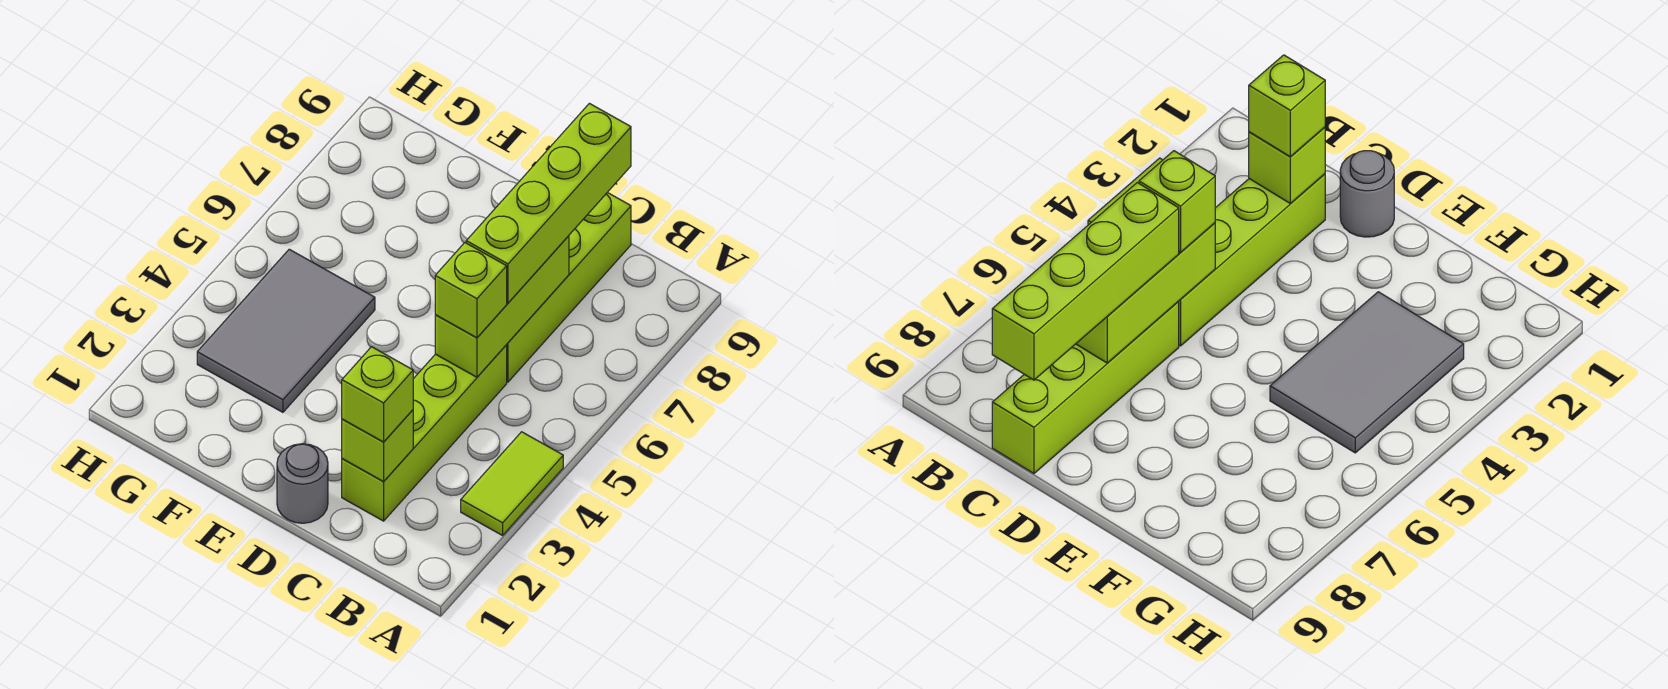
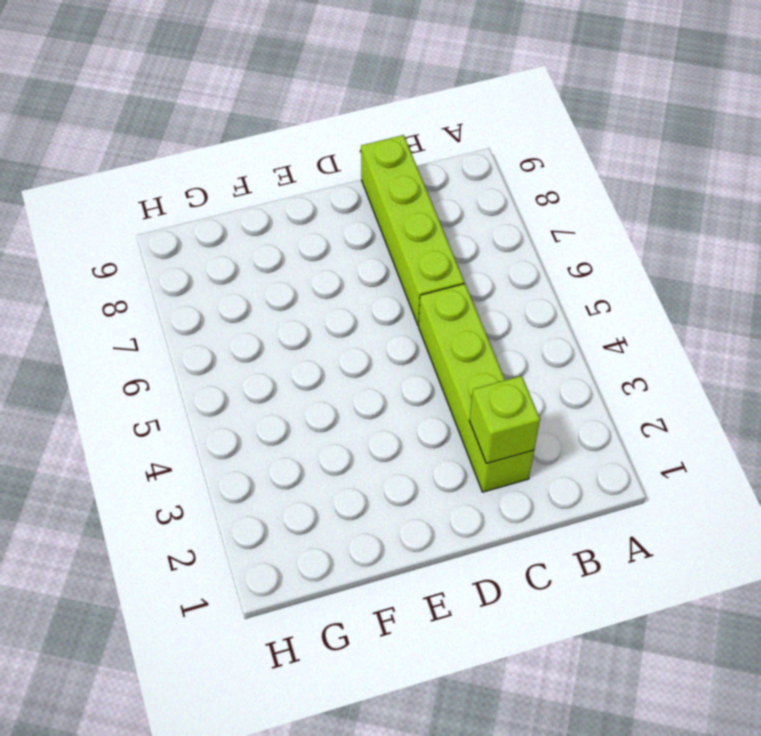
none -> lime tile A3:A4 level 1
none -> grey round brick D1 level 1

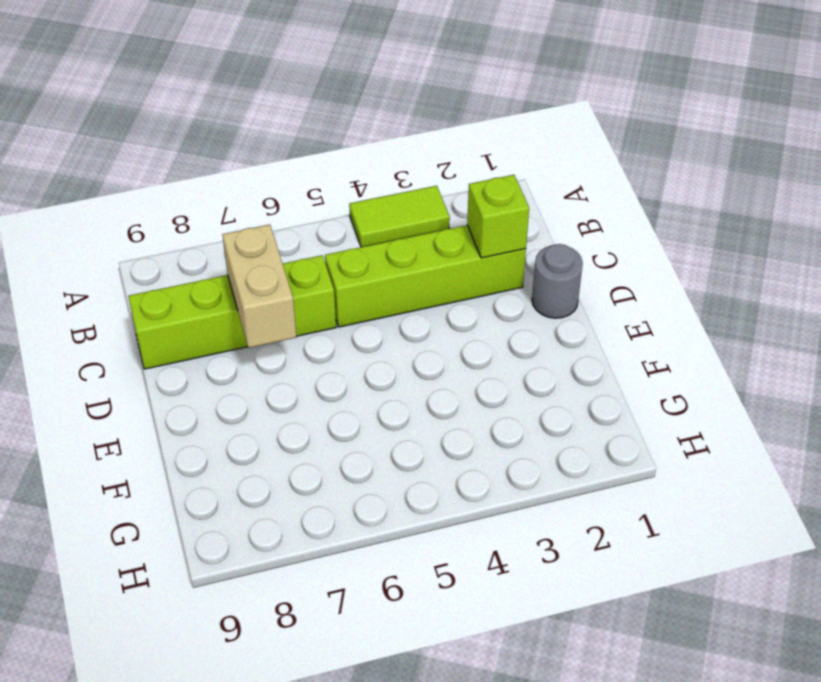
tan brick C7:D7 level 2 -> lime brick C5:C7 level 2
none -> grey tile F3:G5 level 1
none -> lime brick C2 level 3

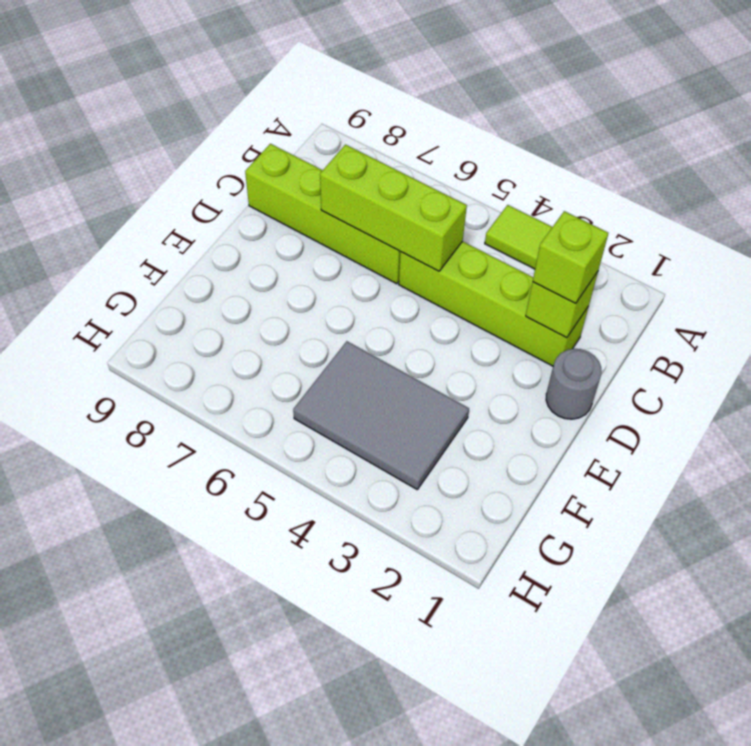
none -> lime brick C5 level 3
none -> lime brick C6:C9 level 3

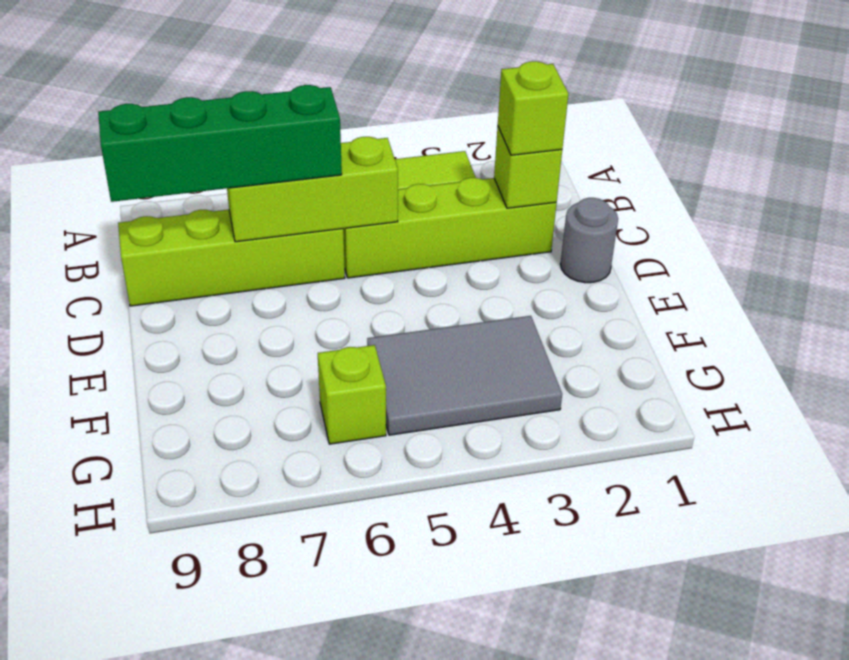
green brick C6:C9 level 3 -> lime brick C6:C9 level 3
lime brick G6 level 1 -> lime brick C5 level 3

